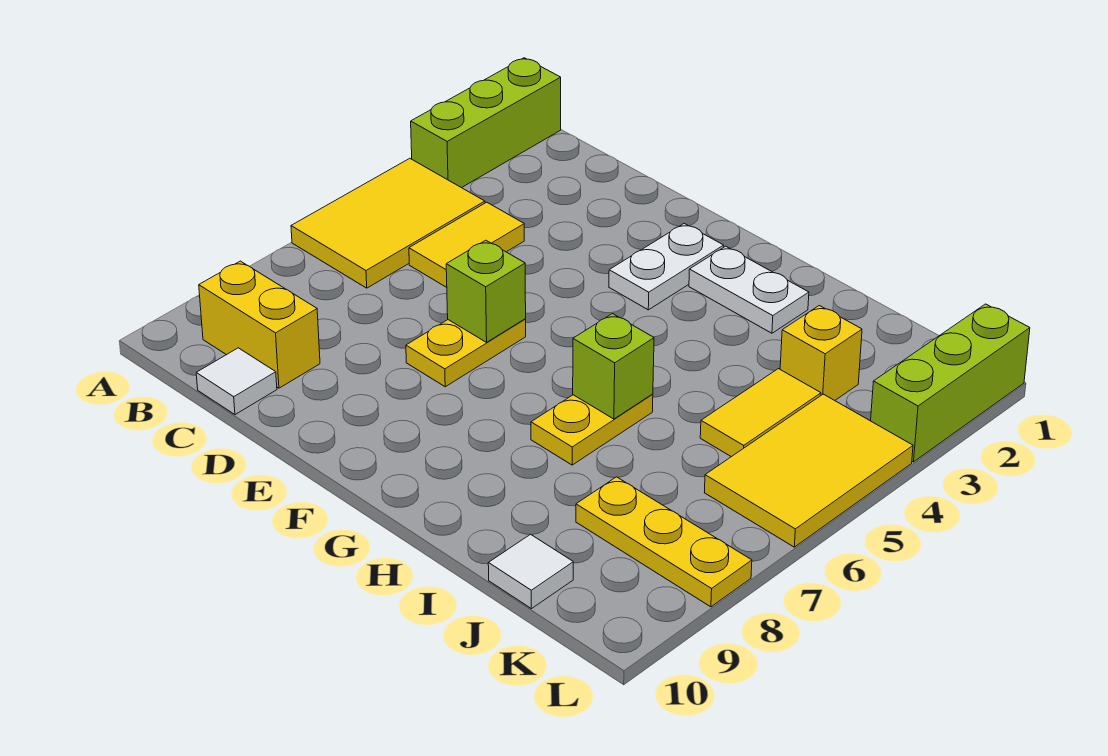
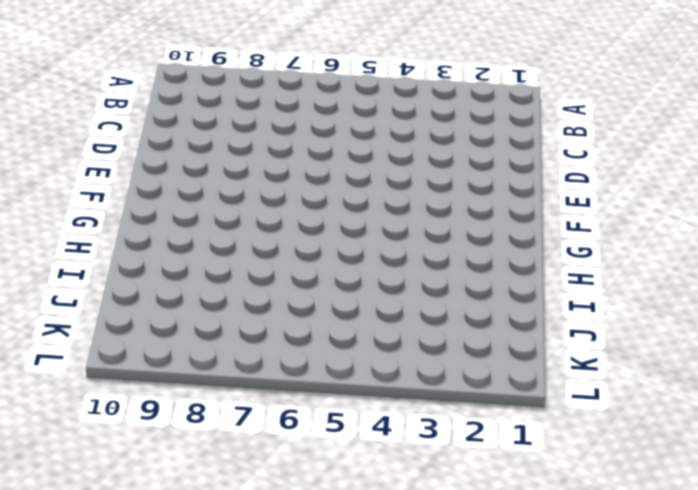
none -> lime brick A1:A3 level 1
none -> yellow tile A4:B6 level 1
none -> yellow brick B9:C9 level 1

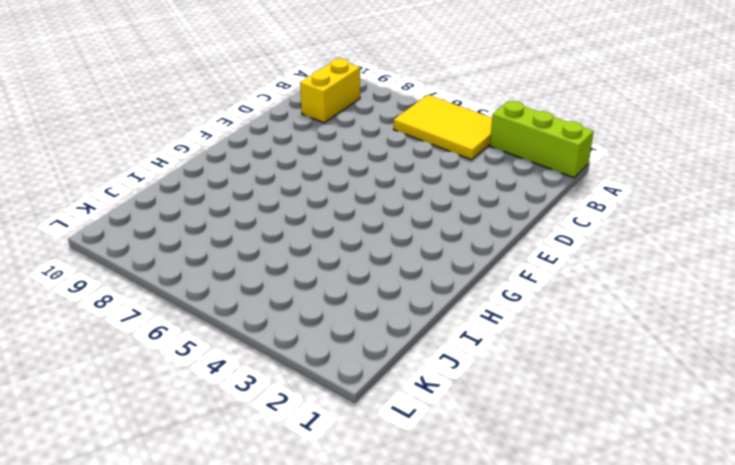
none -> yellow tile C4:C5 level 1
none -> white tile C10 level 1
none -> yellow plate E6:E7 level 1

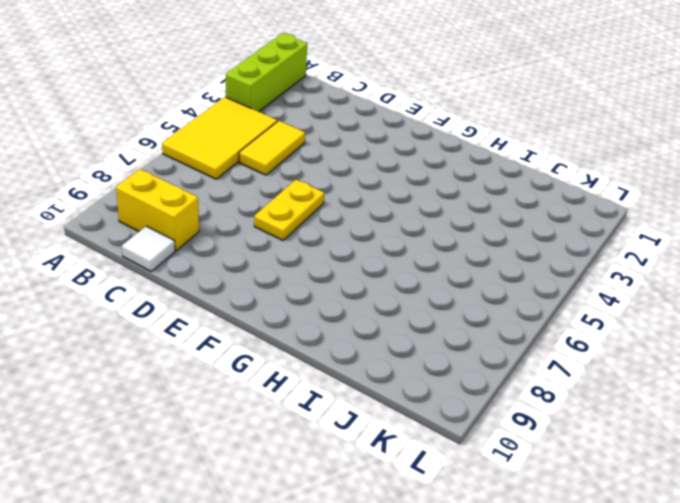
none -> white plate F2:F3 level 1
none -> white plate G2:H2 level 1
none -> yellow plate H6:H7 level 1

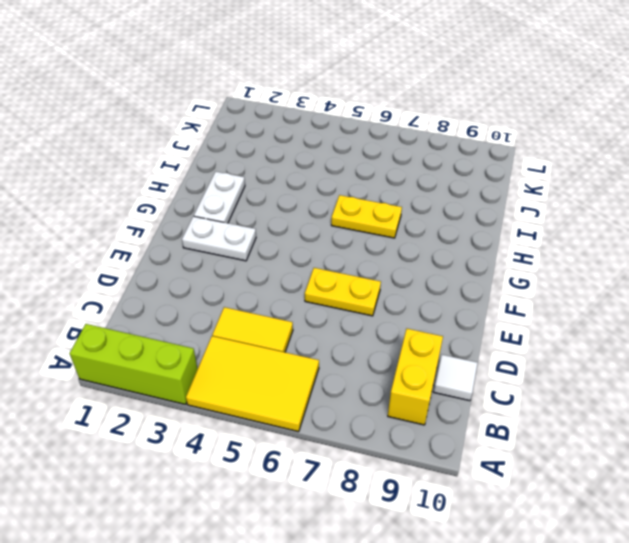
none -> yellow brick J3 level 1
none -> yellow tile J4:J5 level 1
none -> yellow plate J8:L8 level 1

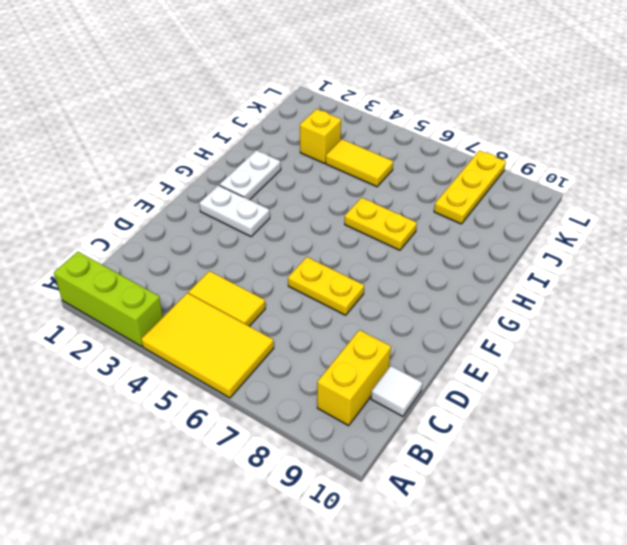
none -> white tile J10 level 1
none -> yellow tile K4:L6 level 1
none -> lime brick L1:L3 level 1

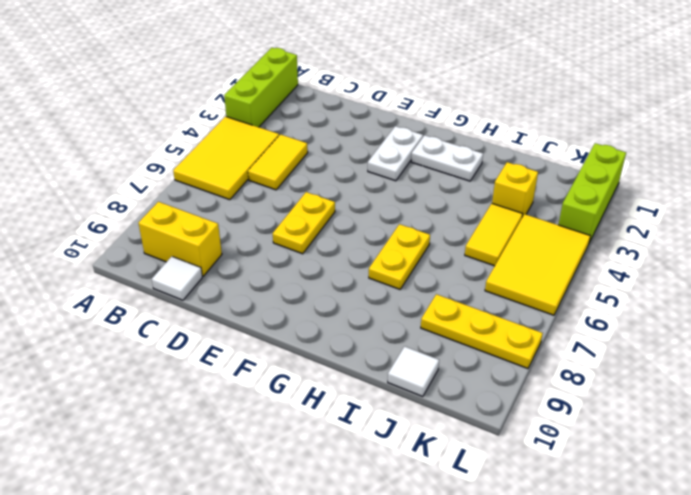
none -> lime brick E6 level 2
none -> lime brick H6 level 2

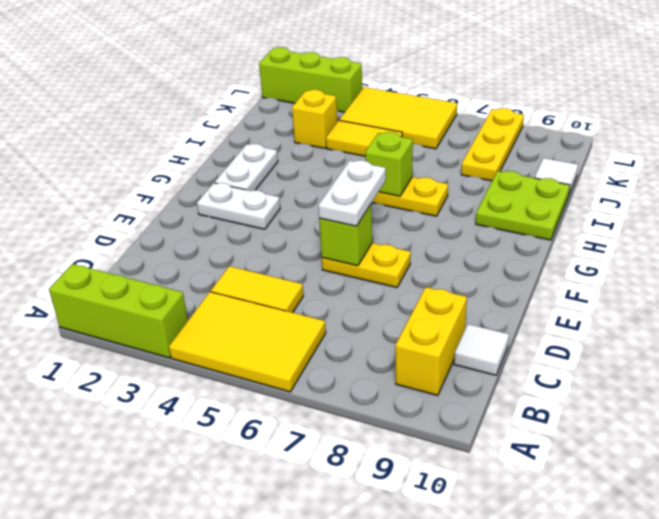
white plate E6:F6 level 3 -> none
lime plate H9:I10 level 1 -> none

